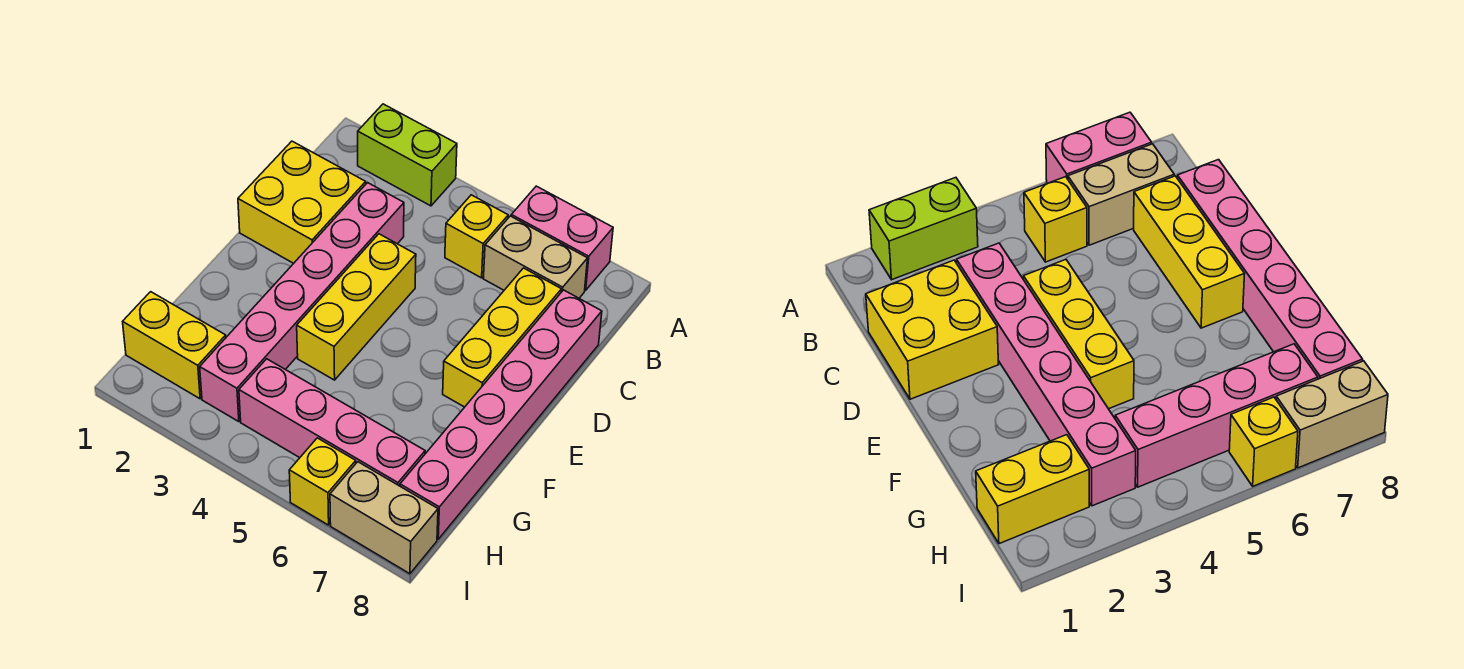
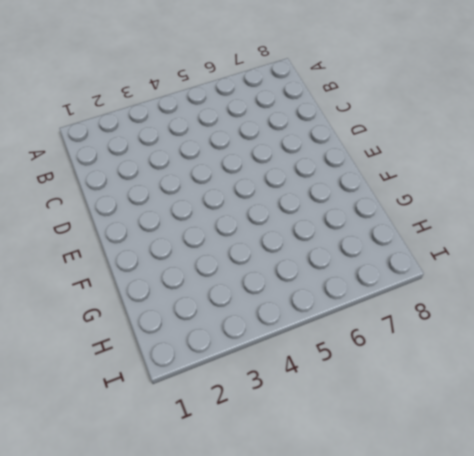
none -> lime brick A2:A3 level 1
none -> pink brick A6:A7 level 1
none -> yellow brick B5 level 1

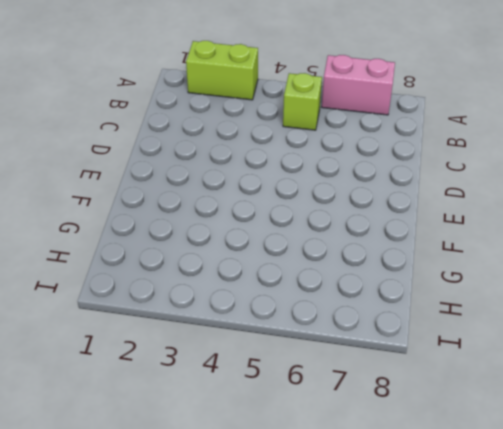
lime brick B5 level 1 -> yellow brick B5 level 1
none -> tan brick B6:B7 level 1
none -> yellow brick C1:D2 level 1
none -> pink brick C3:H3 level 1

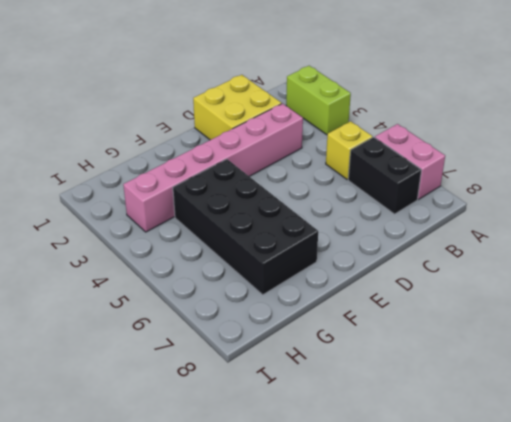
black brick B6:B7 level 1 -> tan brick B6:B7 level 1
black brick F4:G7 level 1 -> yellow brick D4:F4 level 1
none -> yellow brick C7:E7 level 1
none -> pink brick C8:H8 level 1
none -> yellow brick H1:H2 level 1

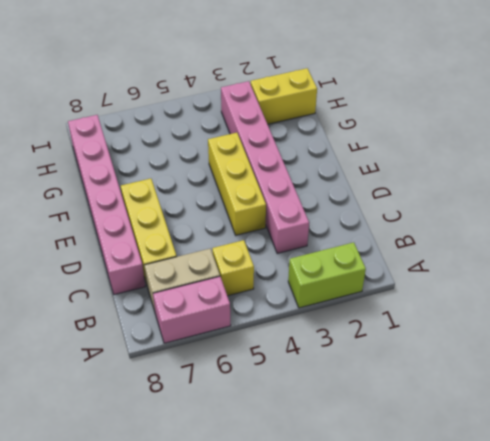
none -> yellow brick C1:D2 level 1
none -> pink brick H4:H7 level 1
none -> yellow brick I6 level 1

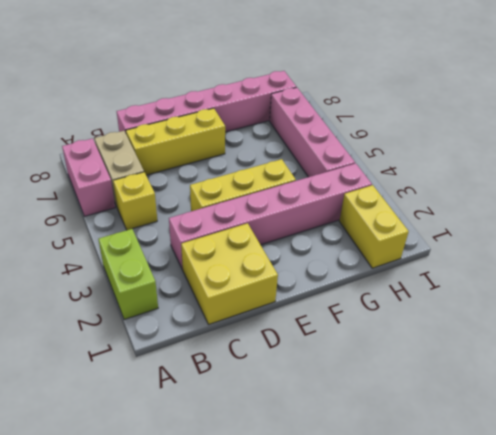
none -> yellow brick I6 level 1
none -> tan brick I7:I8 level 1

